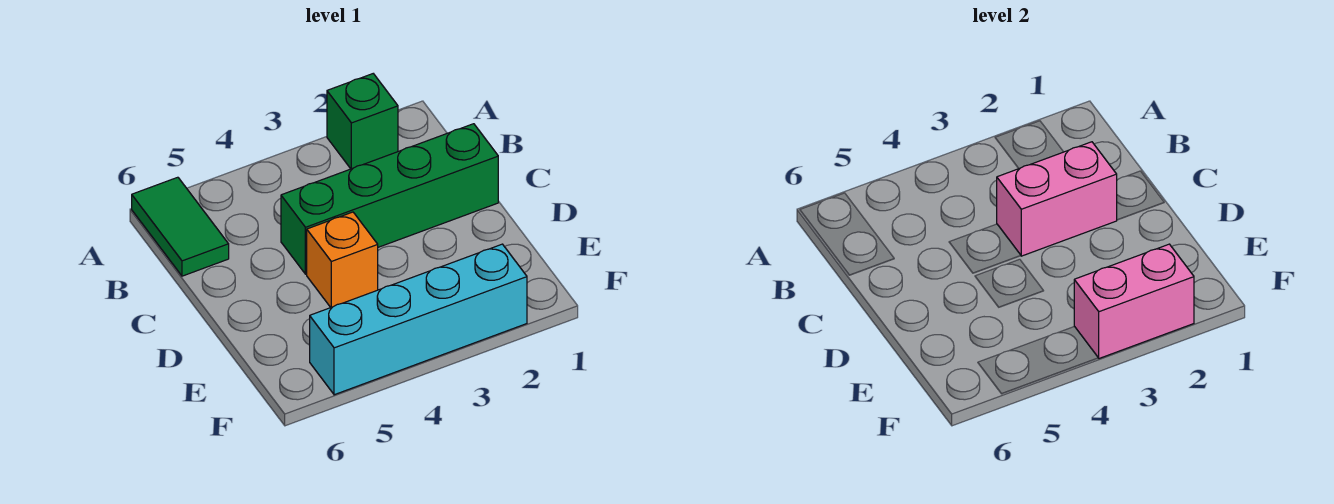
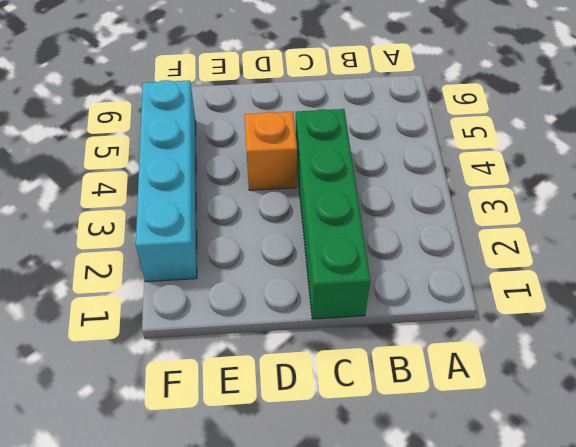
none -> green brick A2 level 1
none -> green tile A6:B6 level 1

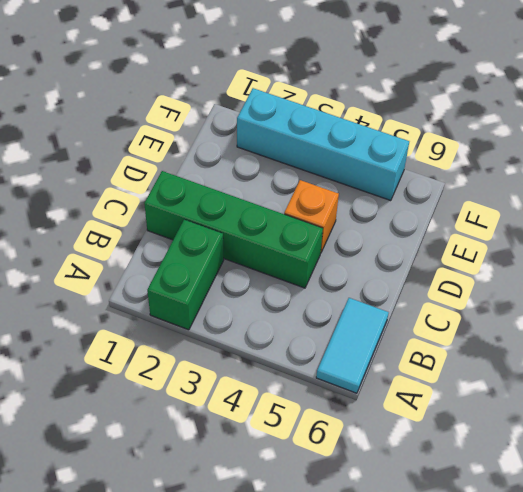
green brick A2:B2 level 1 -> green brick A2 level 1
cyan tile A6:B6 level 1 -> green tile A6:B6 level 1
none -> pink brick C2:C3 level 2
none -> pink brick F2:F3 level 2

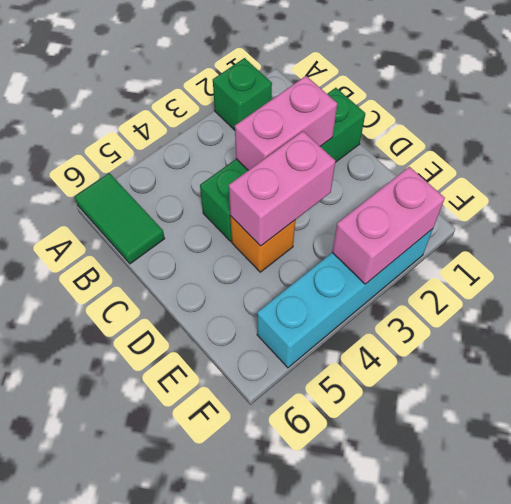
pink brick D3:D4 level 2 -> none

